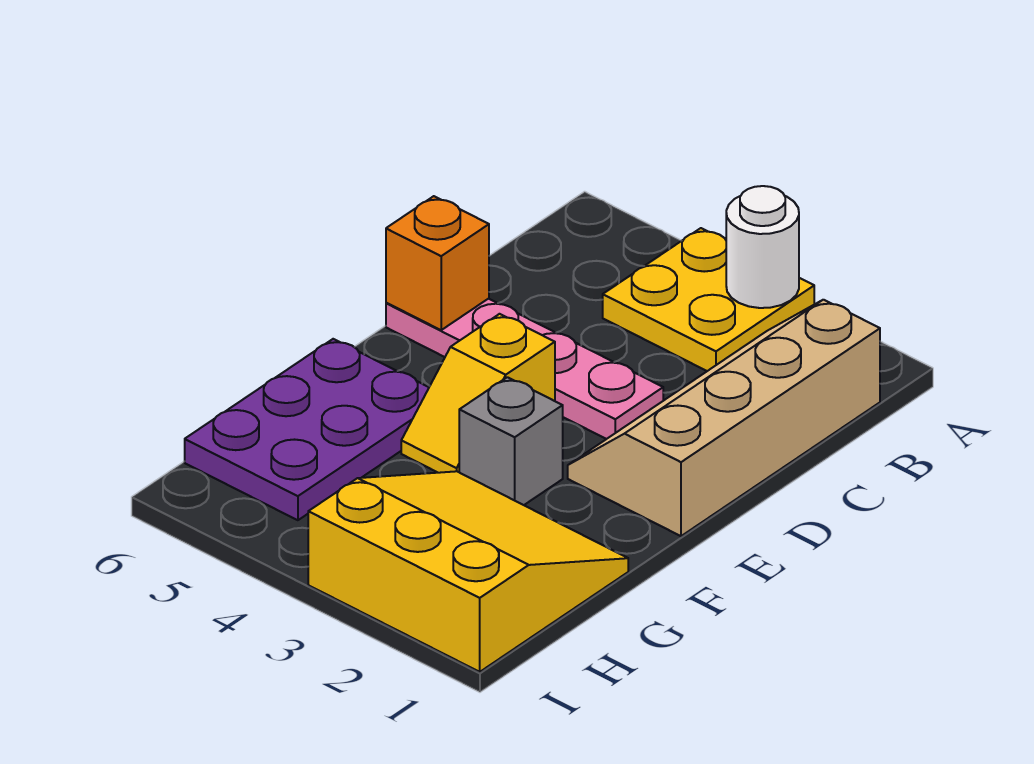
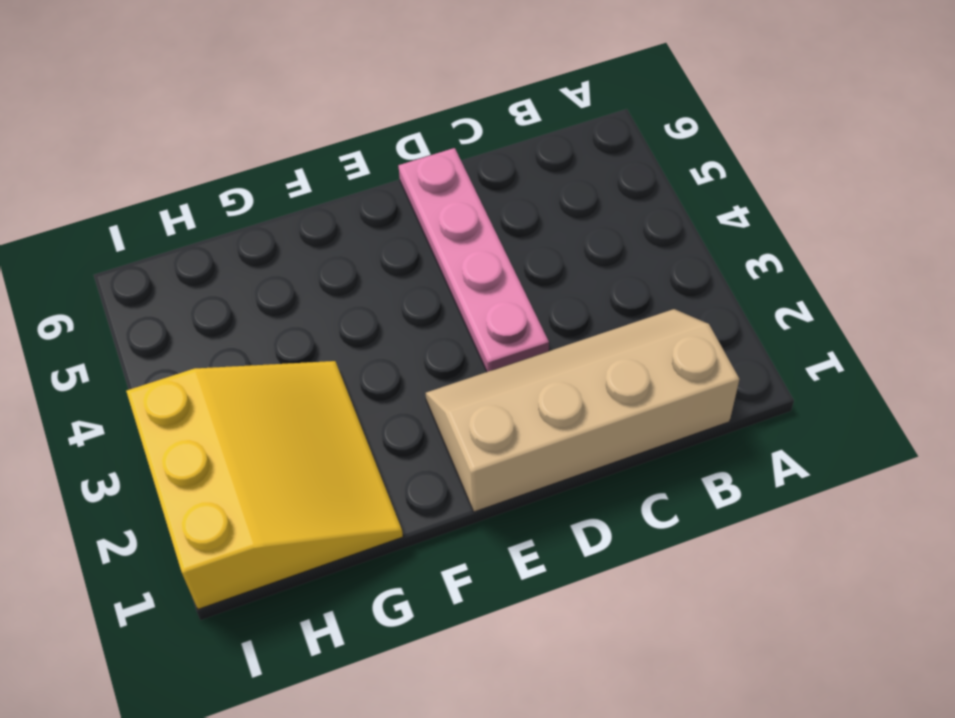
none -> yellow plate A3:B4 level 1
none -> yellow slope E4:F4 level 1 top E

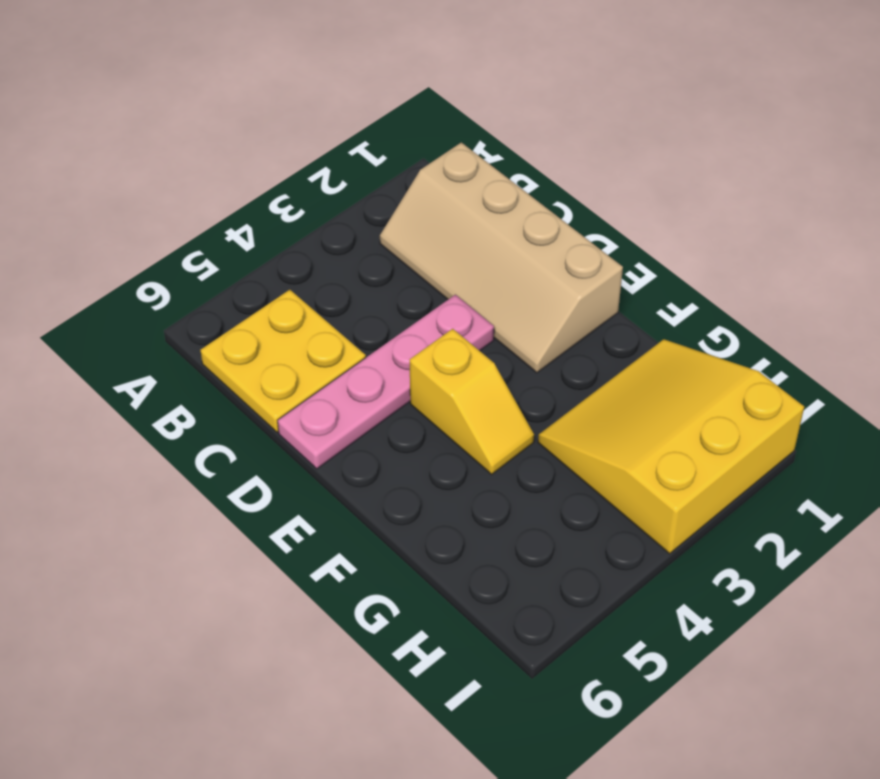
yellow plate B5:C6 level 1 -> yellow plate A3:B4 level 1
none -> grey brick F3 level 1
none -> purple plate F5:H6 level 1

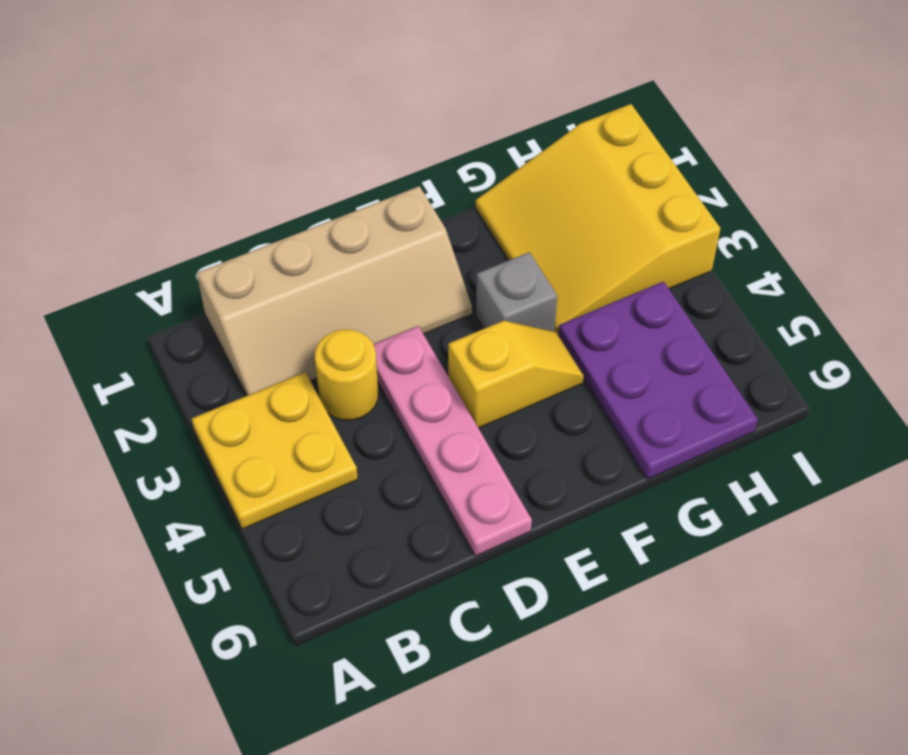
yellow round brick C3 level 1 -> none
purple plate G4:H6 level 1 -> purple plate F5:H6 level 1
none -> white round brick A3 level 2
none -> orange brick D6 level 2

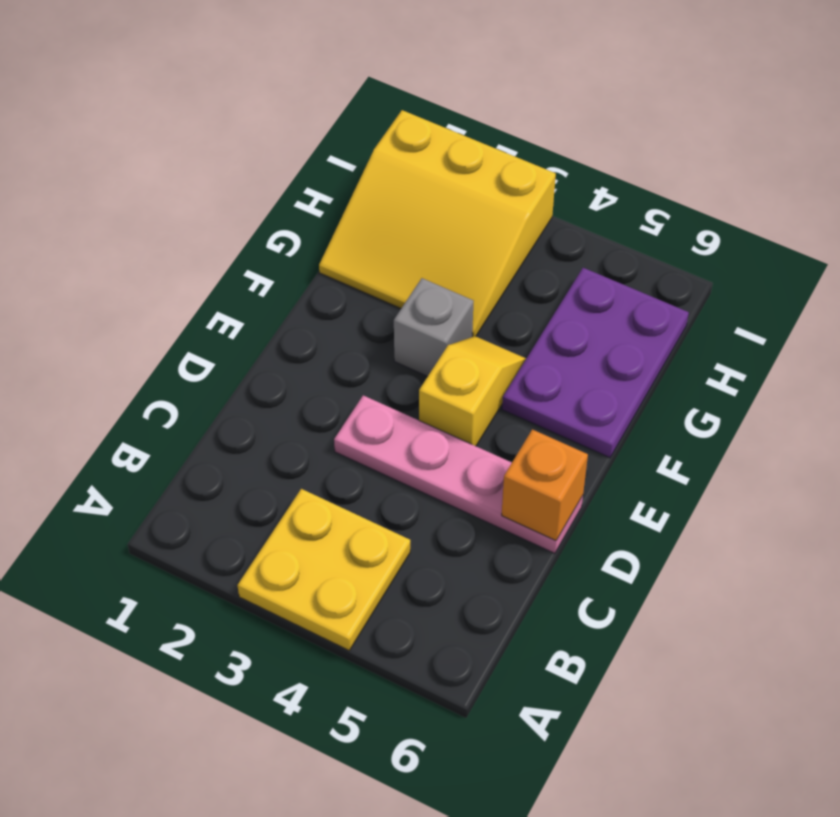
none -> tan slope B1:E2 level 1 top 1
none -> white round brick A3 level 2

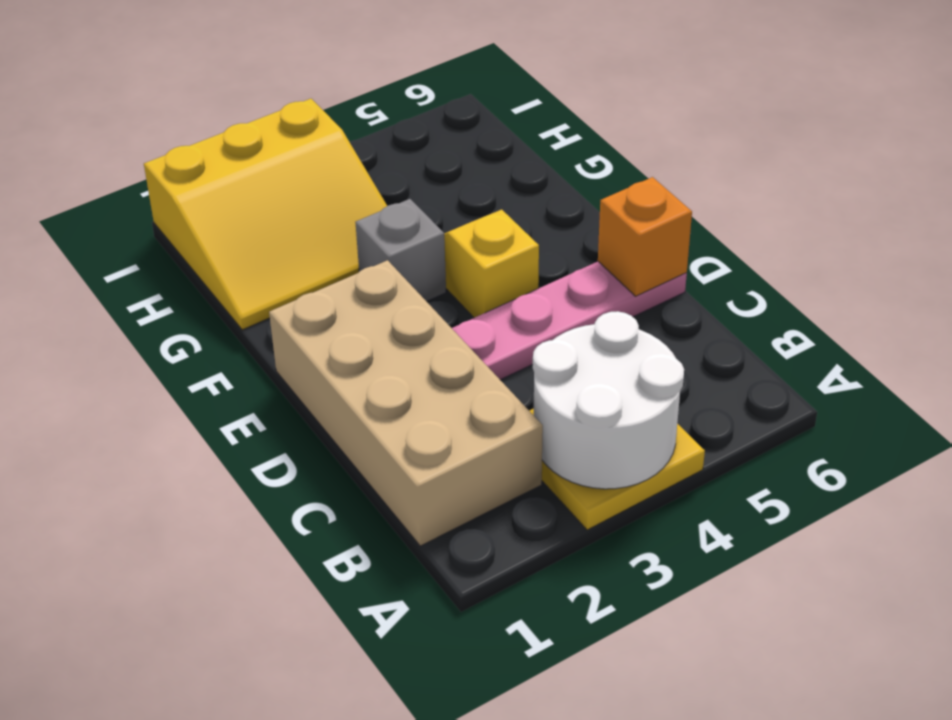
white round brick A3:B4 level 2 -> white round brick A3 level 2
tan brick B1:E2 level 1 -> tan slope B1:E2 level 1 top 1
none -> purple plate F5:H6 level 1

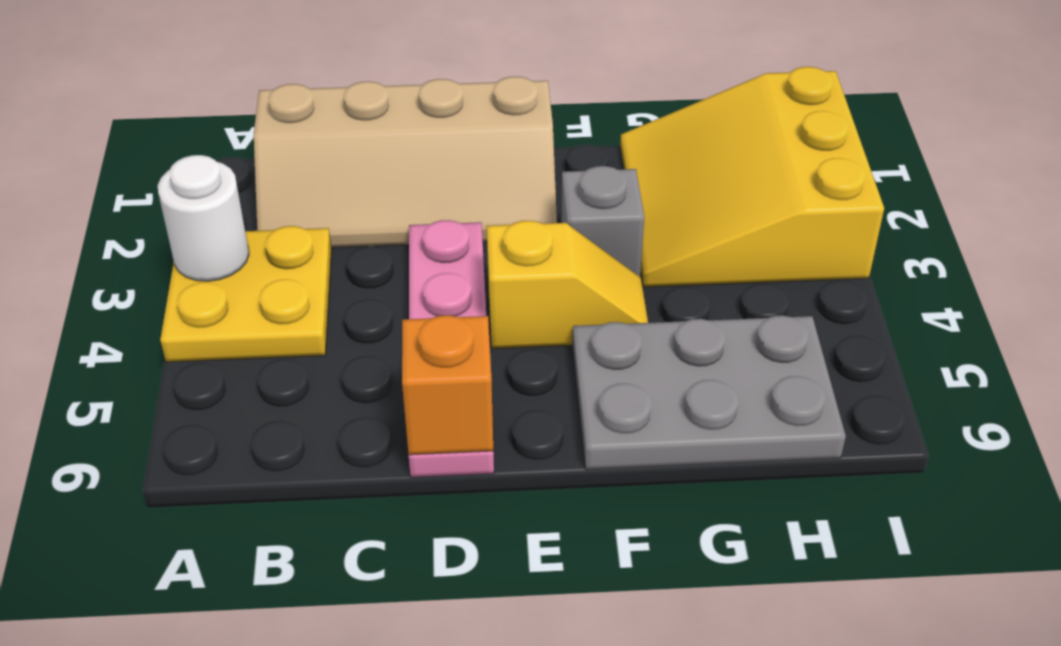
grey plate F5:H6 level 1 -> purple plate F5:H6 level 1

